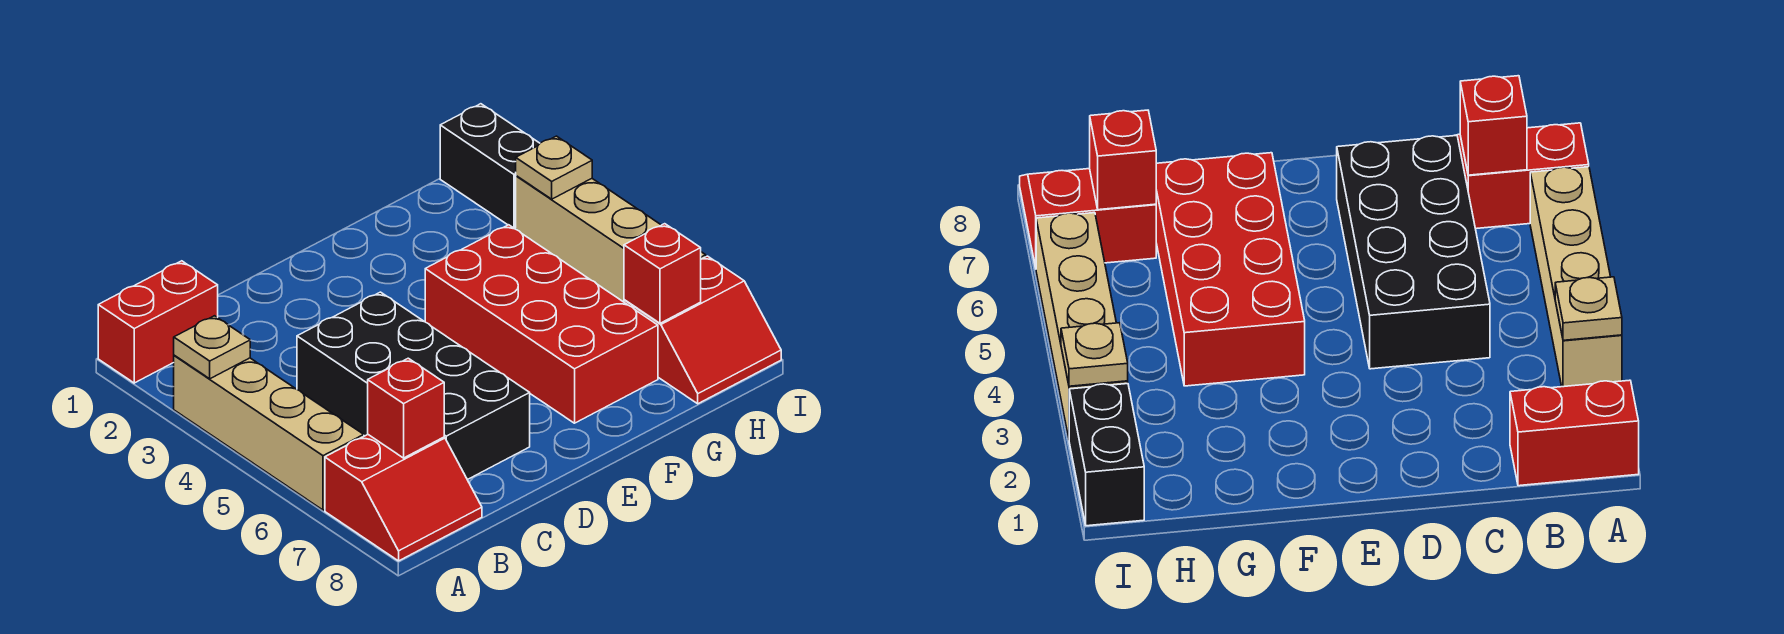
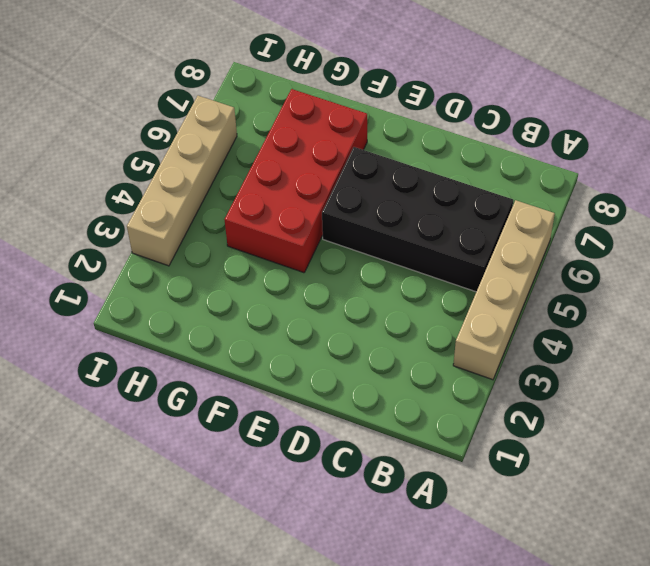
black brick B5:E6 level 1 -> black brick C4:D7 level 1
none -> red brick A1:B1 level 1
none -> red slope A7:B8 level 1 top 7
none -> red slope H7:I8 level 1 top 7

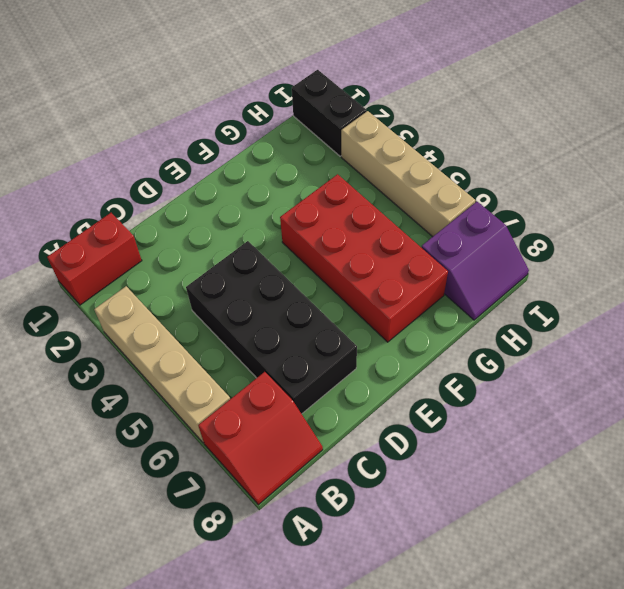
purple slope H7:I8 level 1 top 7 -> red slope H7:I8 level 1 top 7
none -> tan plate A3 level 2
none -> red brick B7 level 2
none -> red brick H7 level 2

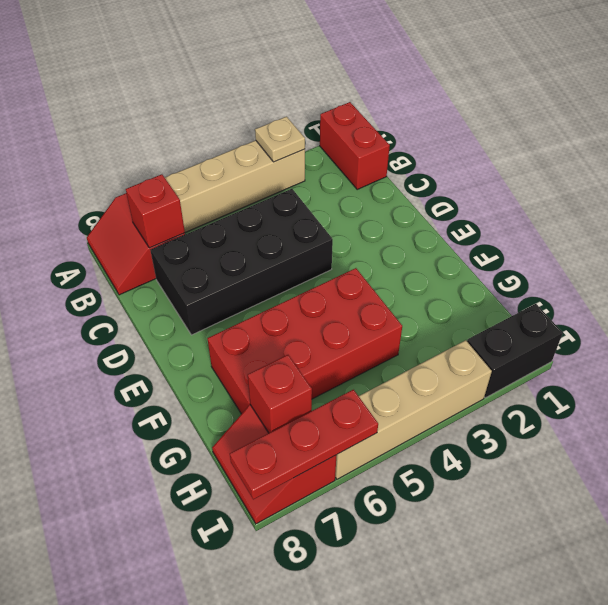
red plate I6:I8 level 2 -> none
none -> tan plate I3 level 2

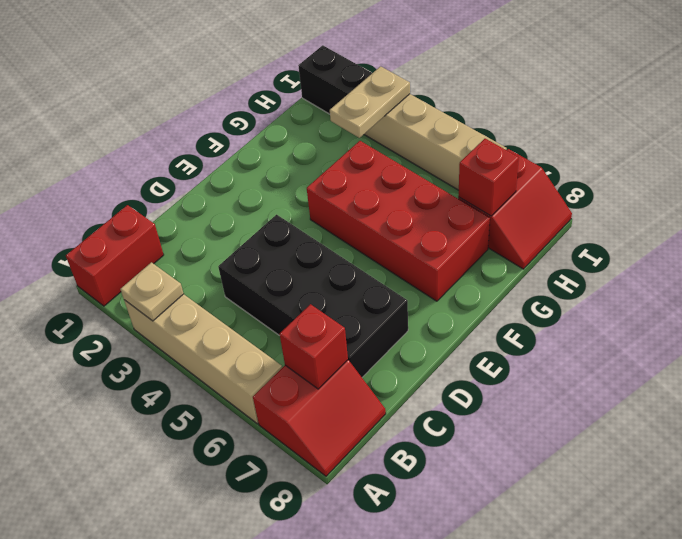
tan plate H3:I3 level 2 -> tan plate I3 level 2

